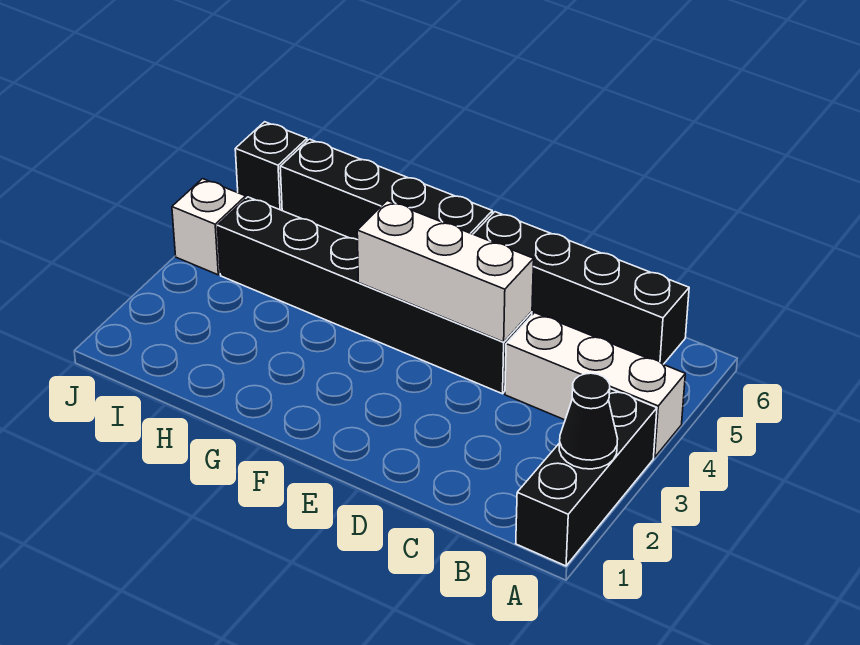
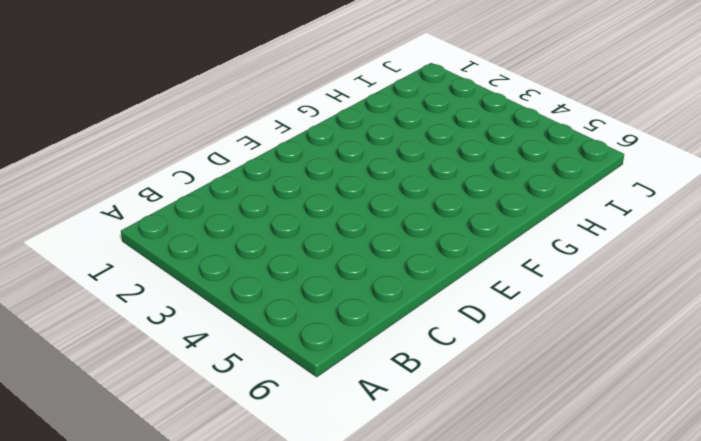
none -> black brick A1:A3 level 1
none -> white brick A4:C4 level 1

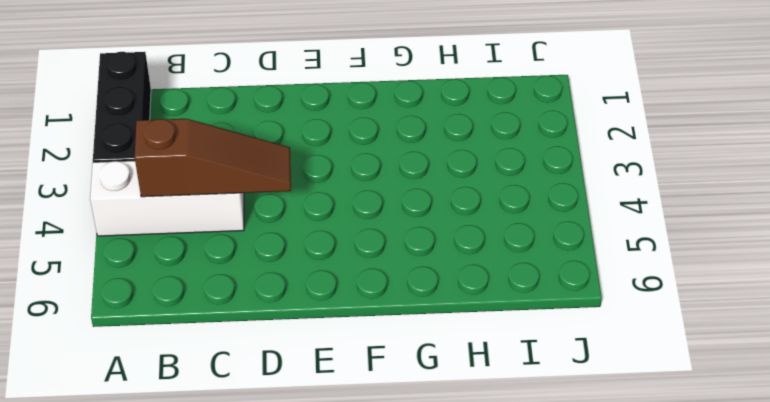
brown slope B4:D4 level 2 top B -> white brick D4:F4 level 2
none -> black brick B6:E6 level 1
none -> black brick D4:I4 level 1

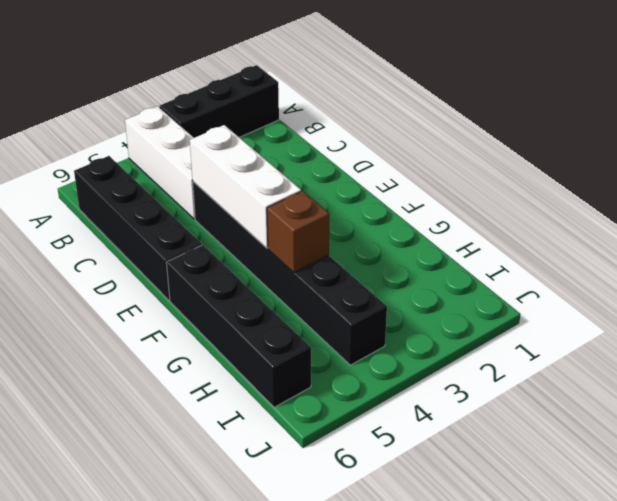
brown brick G4 level 2 -> none
none -> white brick J4 level 1
none -> black brick J6 level 1

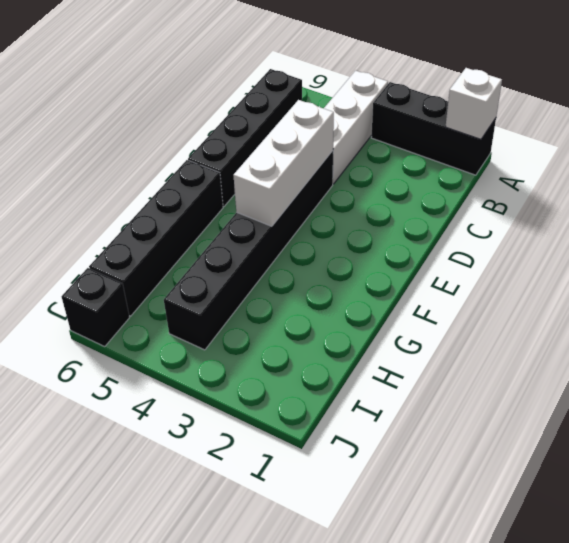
white brick A1 level 2 -> white brick J4 level 1
none -> black cone A2 level 2

